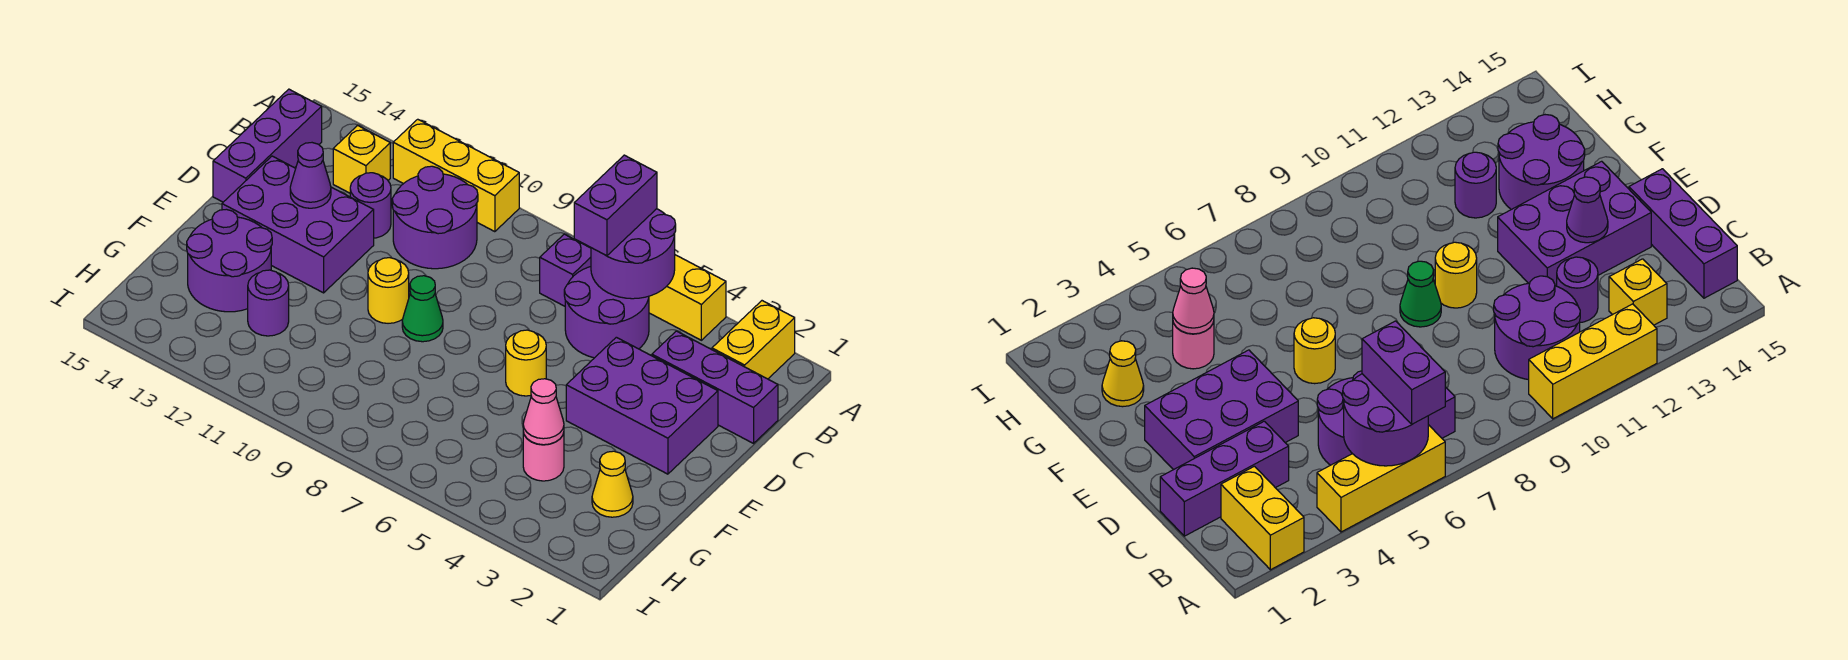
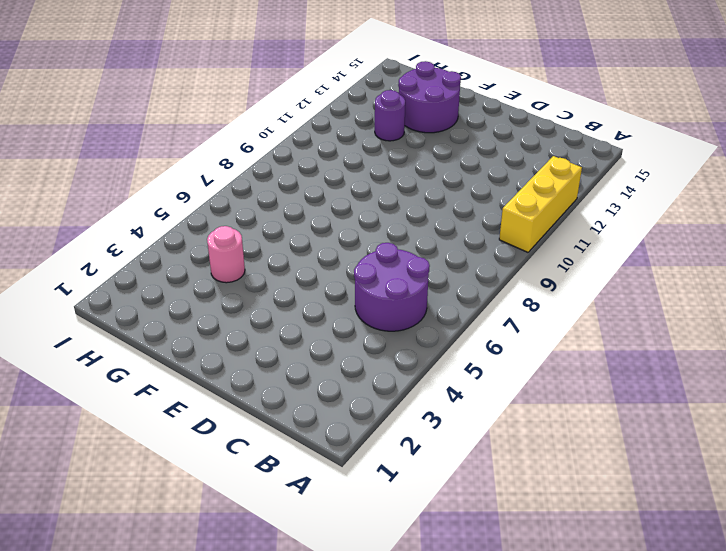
none -> yellow brick A2:B2 level 1
none -> yellow brick A4:A6 level 1
none -> purple brick B7 level 1

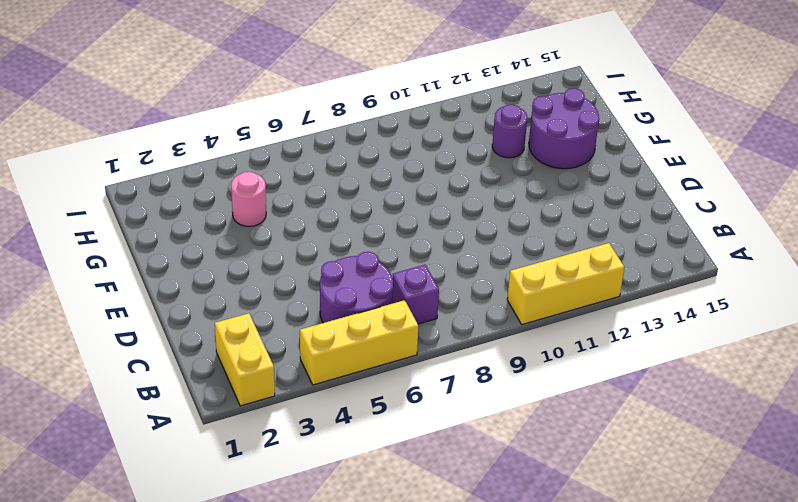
none -> purple round brick B10:C11 level 1
none -> yellow brick B13 level 1
none -> purple brick B15:D15 level 1

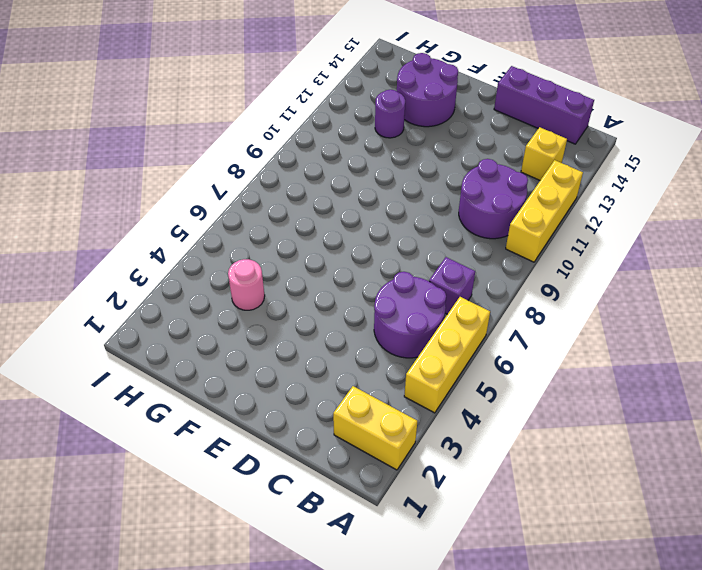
none -> purple brick C1:C3 level 1
none -> purple round brick C12 level 1
none -> purple brick D2:E4 level 1

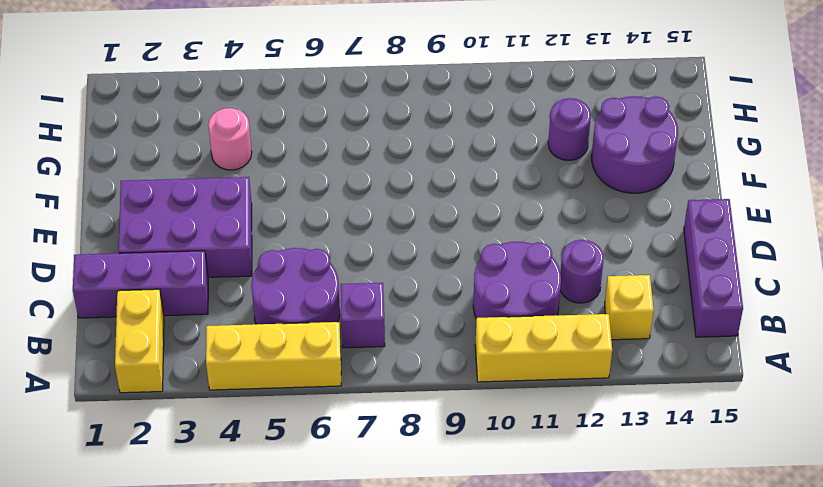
none -> purple brick D12:E14 level 1
none -> yellow round brick E6 level 1
none -> green cone E9 level 1

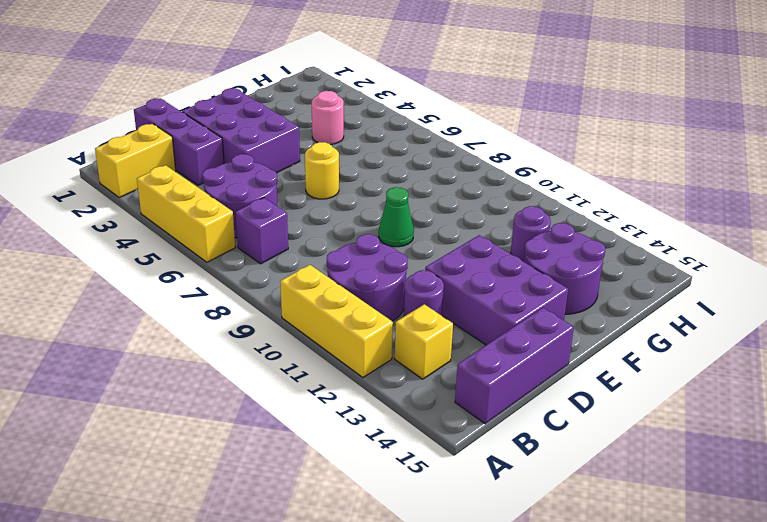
none -> yellow round brick E10 level 1
none -> yellow cone G2 level 1
none -> purple round brick A5:B6 level 2

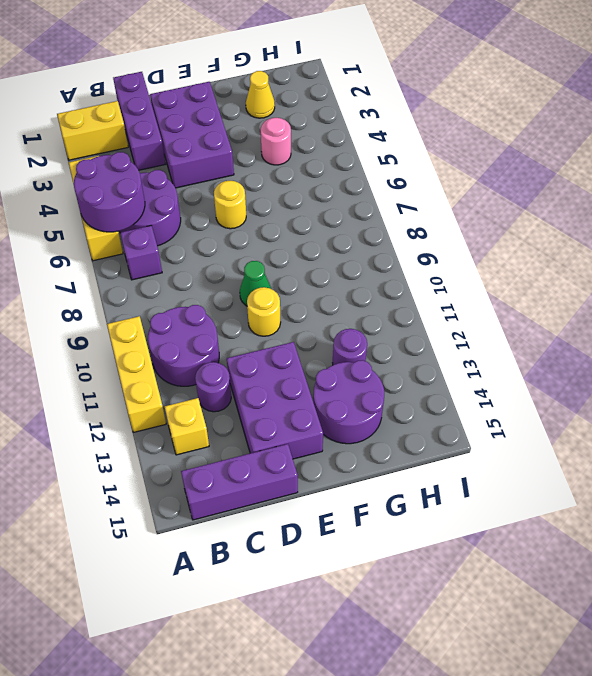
none -> purple cone D13 level 2
none -> pink cone G4 level 2
none -> purple brick A6:B6 level 3

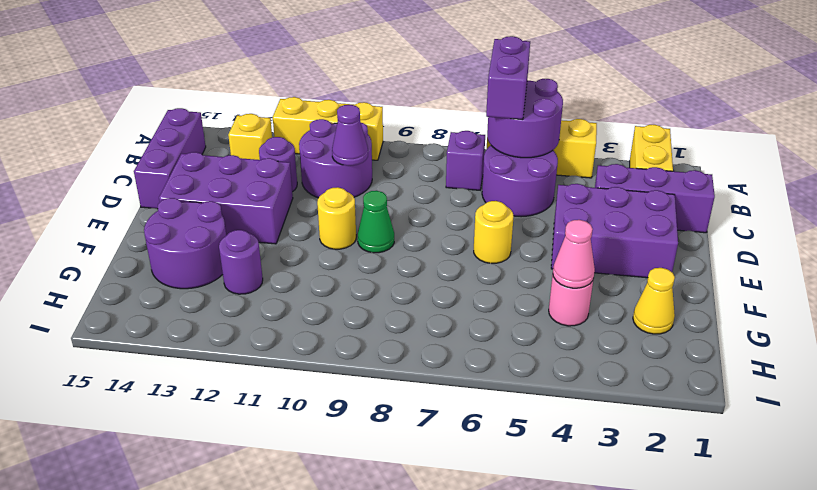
purple cone C10 level 2 -> purple cone D13 level 2

